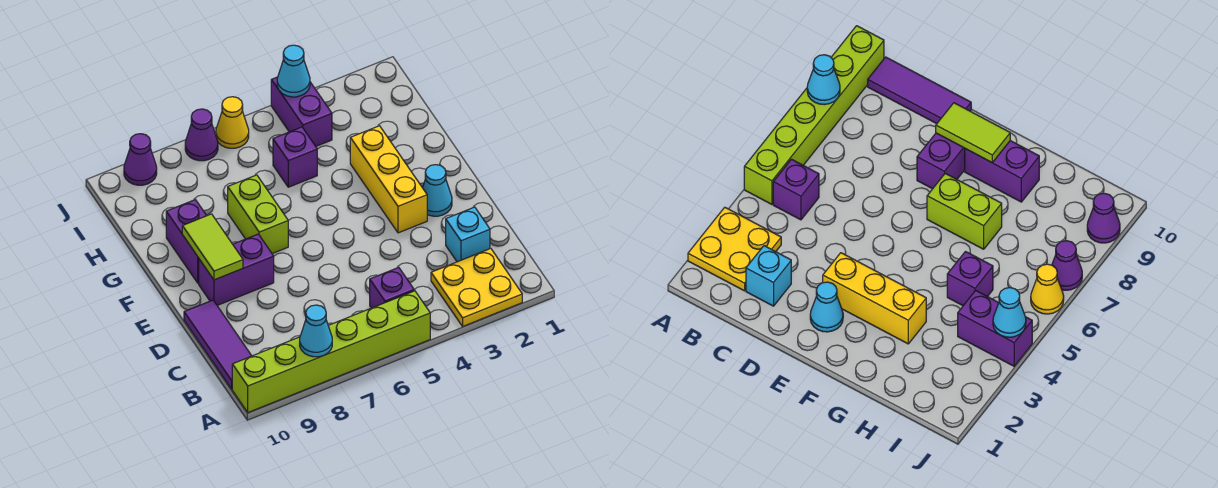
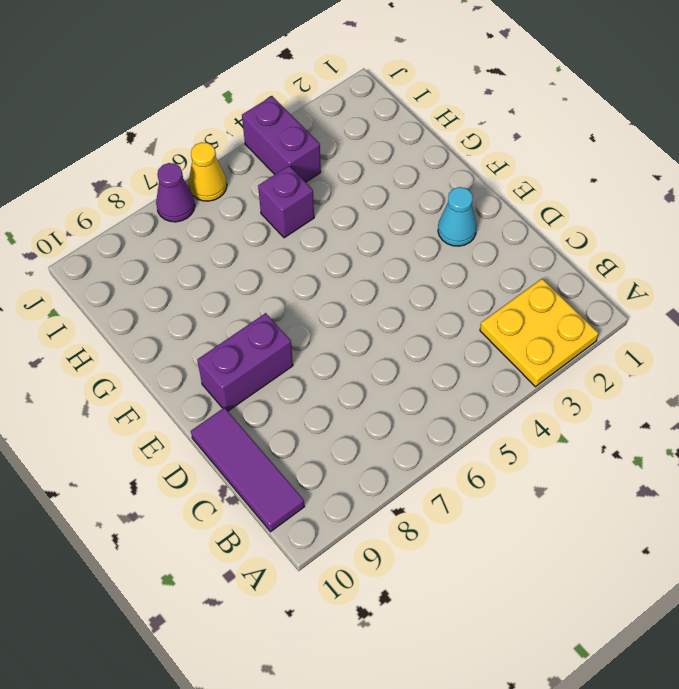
none -> lime brick A5:A10 level 1
none -> purple brick B5 level 1
none -> cyan brick C2 level 1

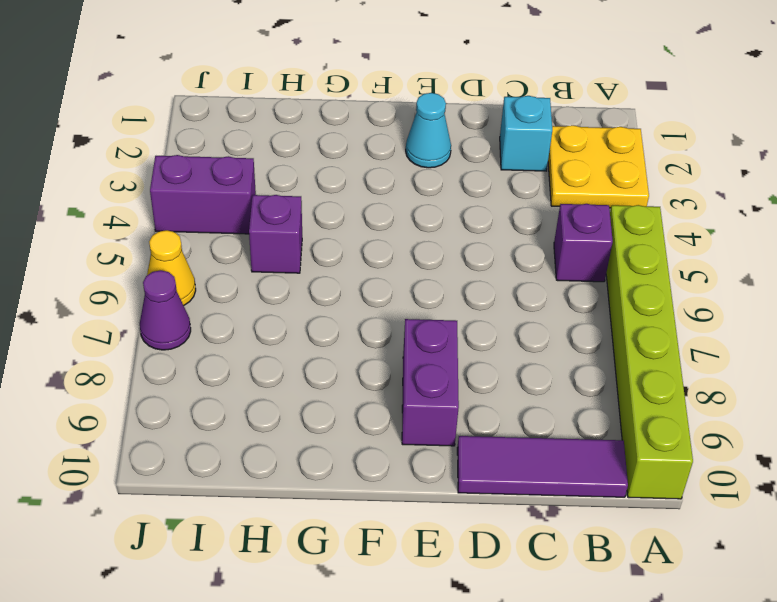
none -> yellow brick E3:G3 level 1
none -> lime brick F7:G7 level 1
none -> purple brick F9:G9 level 1

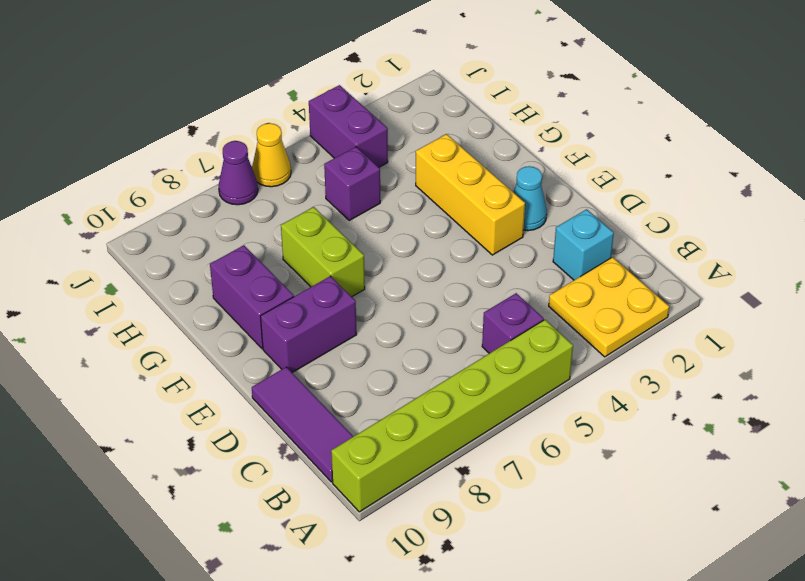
none -> purple cone J9 level 1
none -> cyan cone A8 level 2
none -> lime tile E9:F9 level 2

